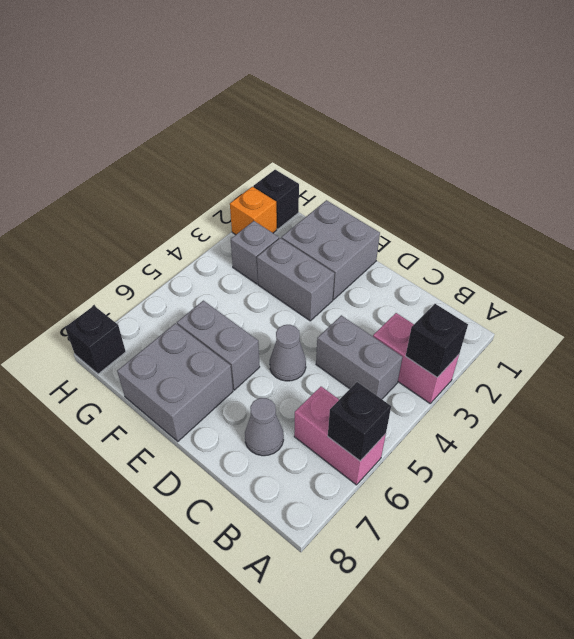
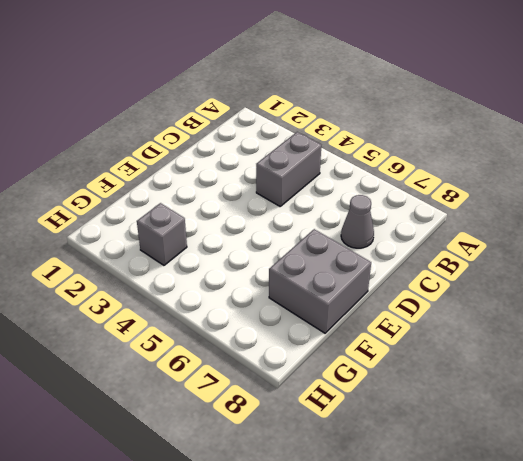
none -> pink brick A3:B3 level 1
none -> pink brick A6:B6 level 1
none -> grey cone D5 level 1

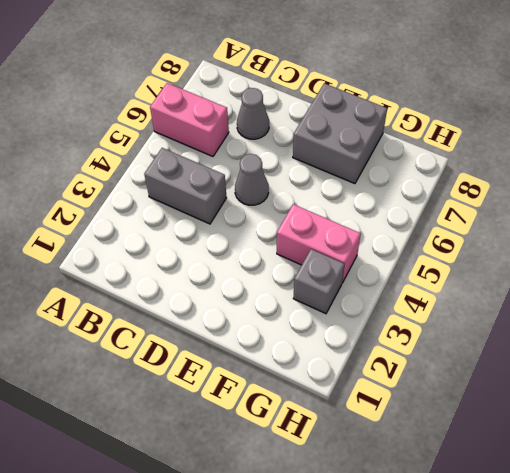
pink brick F4:G4 level 1 -> pink brick A3:B3 level 1
none -> grey brick E1:F2 level 1
none -> grey brick E3:F3 level 1
none -> grey brick E6:F6 level 1

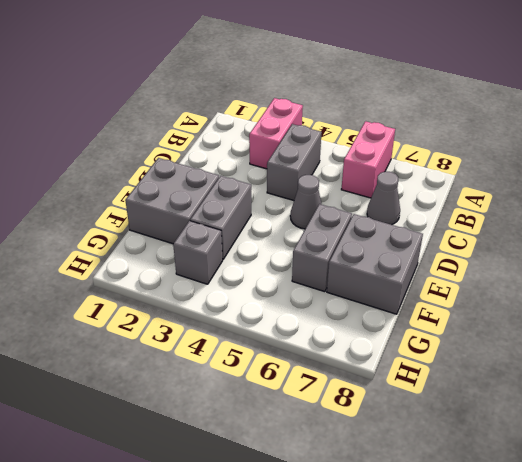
none -> black brick H1 level 1
none -> orange brick H2 level 1
none -> black brick H8 level 1

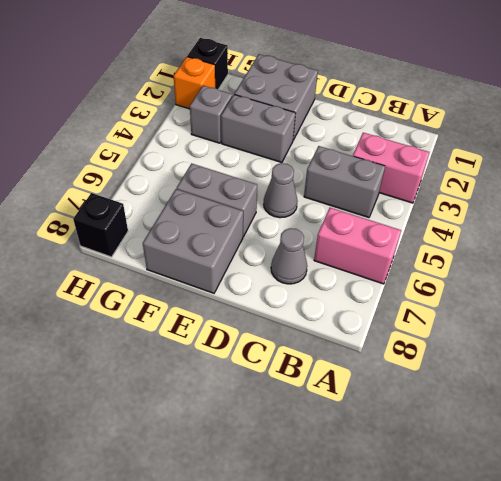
none -> black brick A3 level 2
none -> black brick A6 level 2

